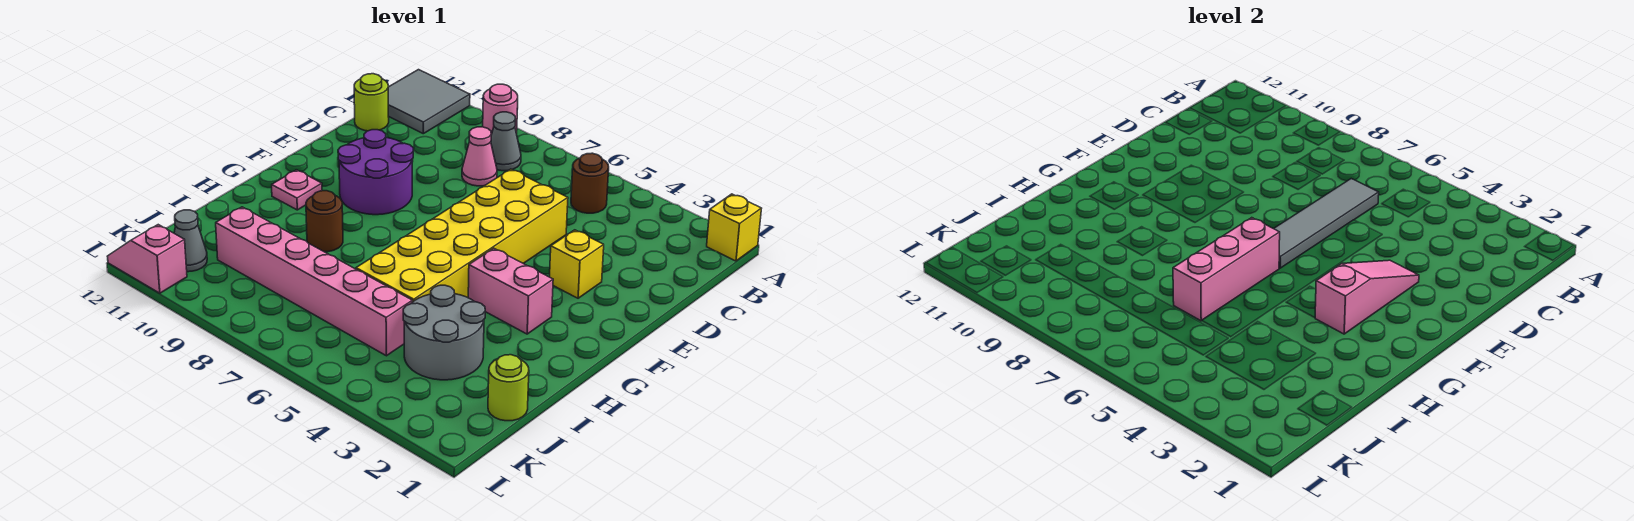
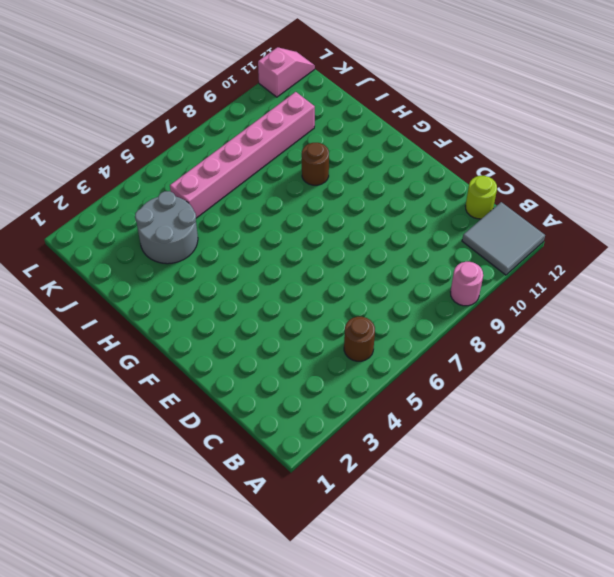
none -> yellow brick A1 level 1
none -> grey cone B8 level 1
none -> pink cone C8 level 1

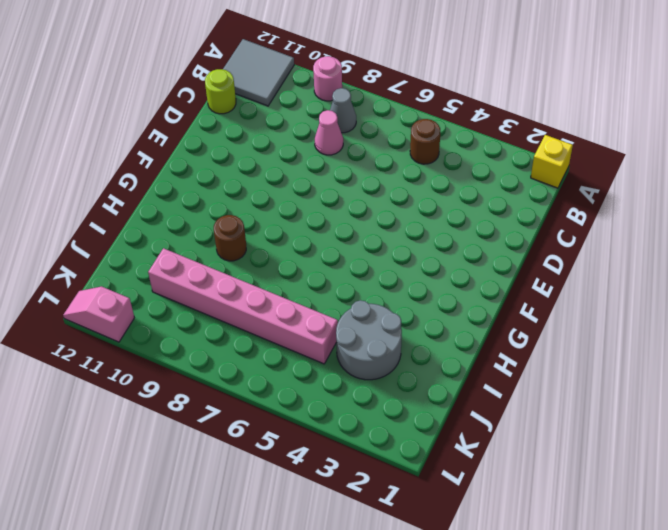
none -> yellow brick D5:I6 level 1
none -> yellow brick E3 level 1
none -> purple round brick E9:F10 level 1

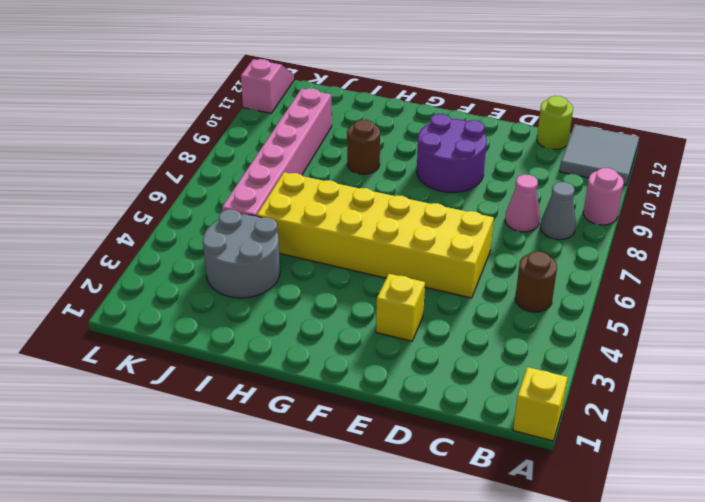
none -> pink brick G3:G4 level 1
none -> pink plate G11 level 1
none -> lime round brick J1 level 1

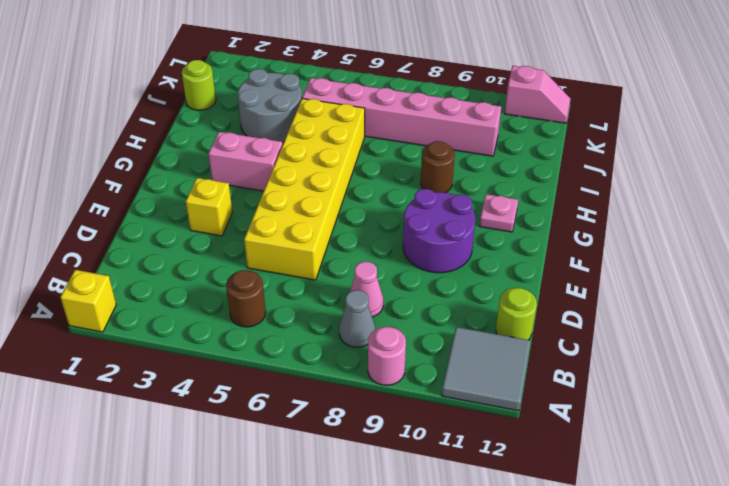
none -> grey cone K11 level 1
none -> grey tile C6:F6 level 2
none -> pink slope E3:G3 level 2 top G

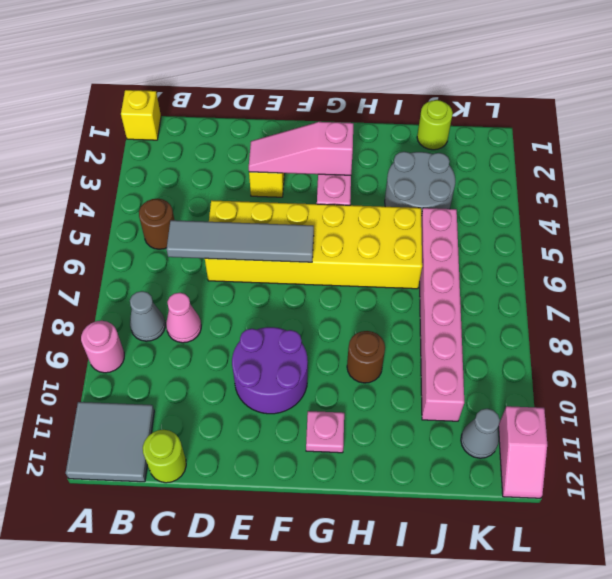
none -> pink brick G6:I6 level 2

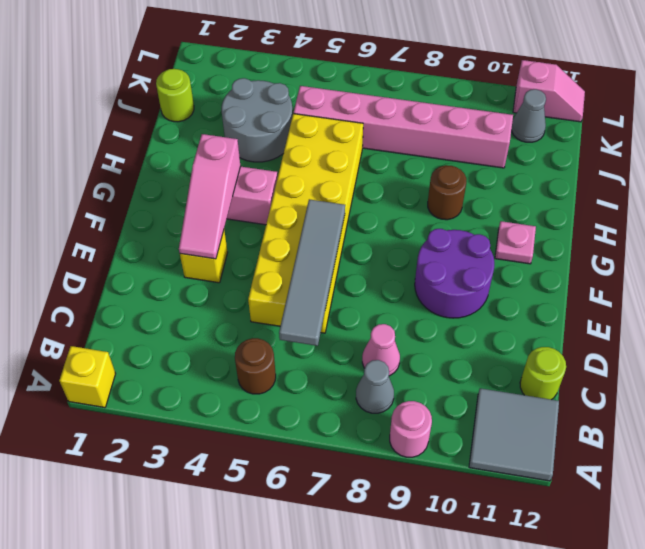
none -> pink brick G6:I6 level 2

